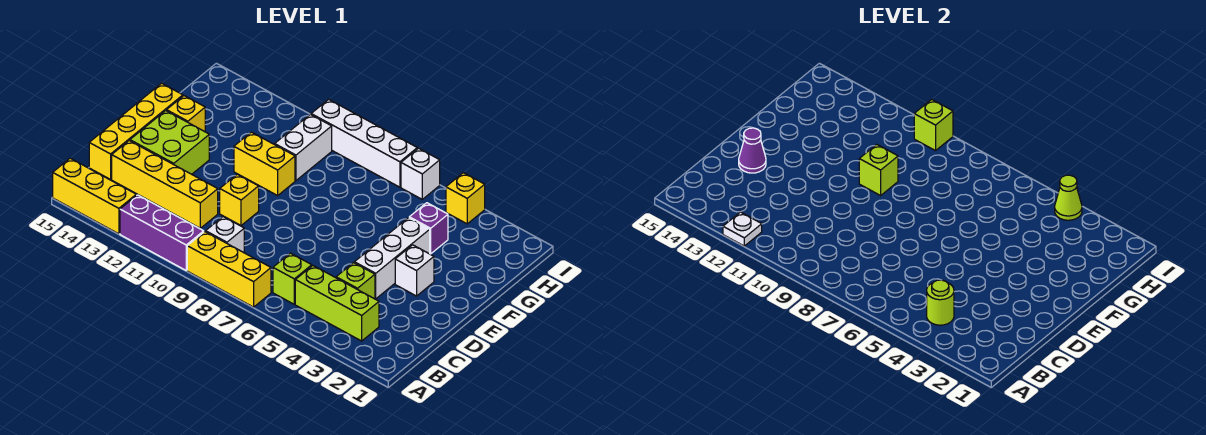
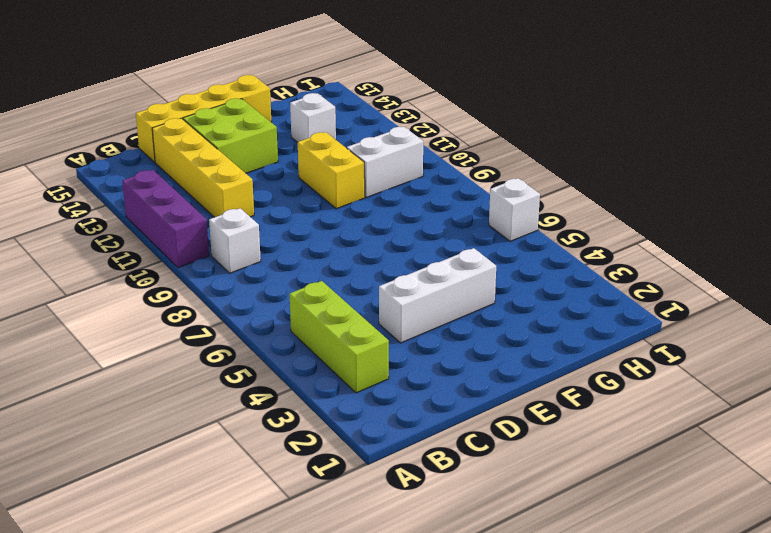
white brick G13 level 1 -> white brick E3 level 1
none -> yellow brick A7:A9 level 1
none -> yellow brick A13:A15 level 1
none -> lime brick B6 level 1

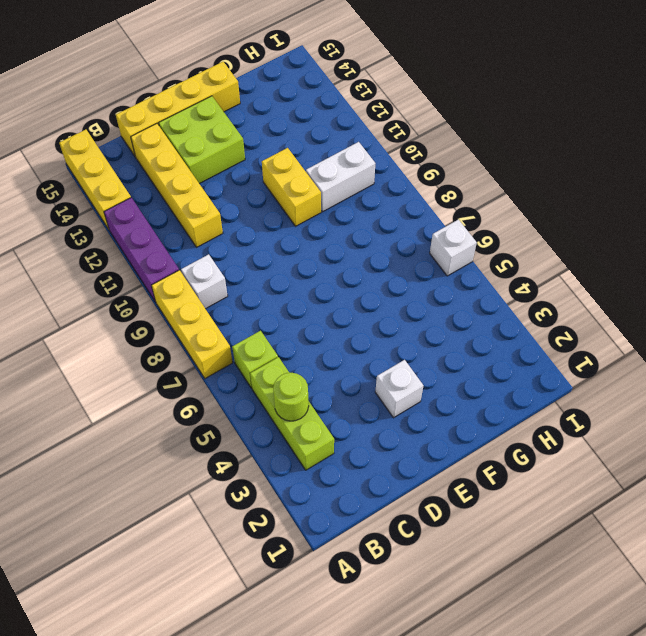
none -> lime brick C4 level 1
none -> white brick D4:F4 level 1
none -> yellow brick D10 level 1

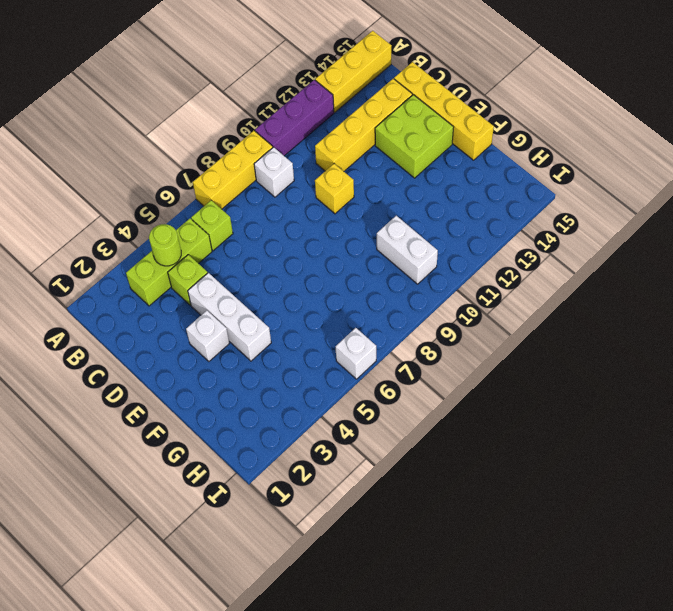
none -> yellow brick F10:F11 level 1
none -> yellow brick F14 level 1
none -> purple brick G4 level 1

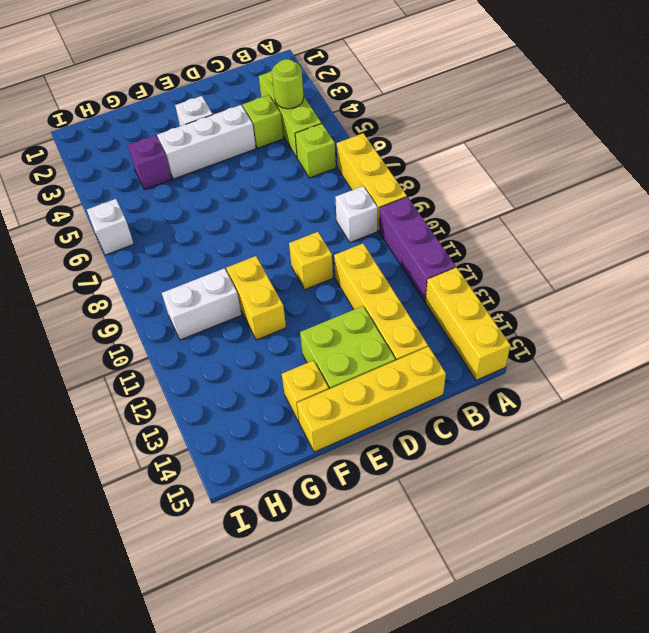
none -> yellow brick I4 level 1
none -> white brick I7:I10 level 1
none -> white plate A12 level 2

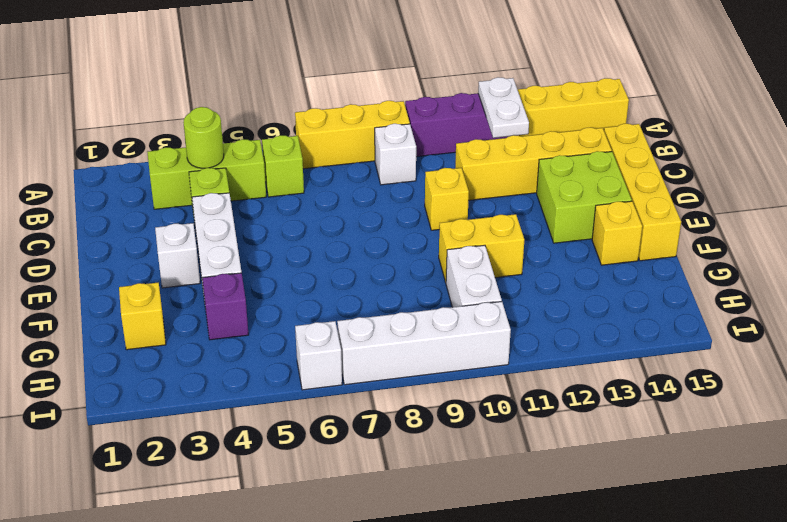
white plate A12:B12 level 2 -> white plate A12 level 2
yellow brick G2 level 1 -> yellow brick I4 level 1
none -> purple cone D14 level 2
none -> lime brick F10 level 2
none -> lime cone I4 level 2

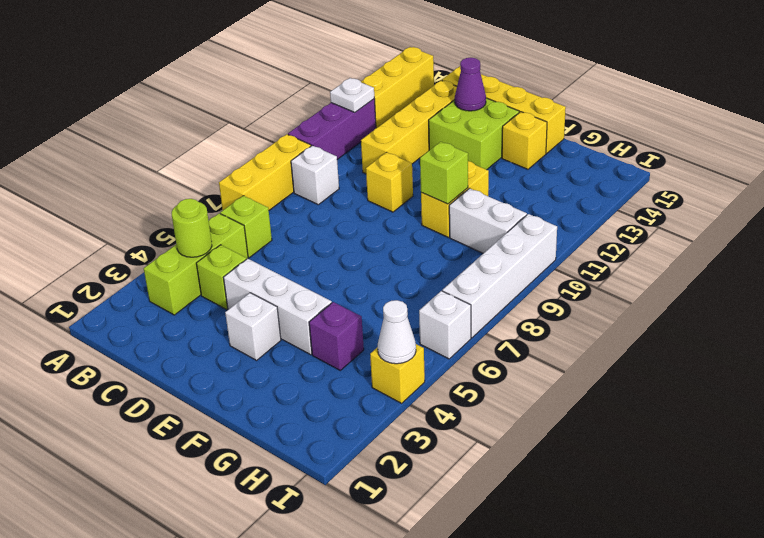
white cone I4 level 2 -> lime cone I4 level 2
none -> lime brick I10 level 2

